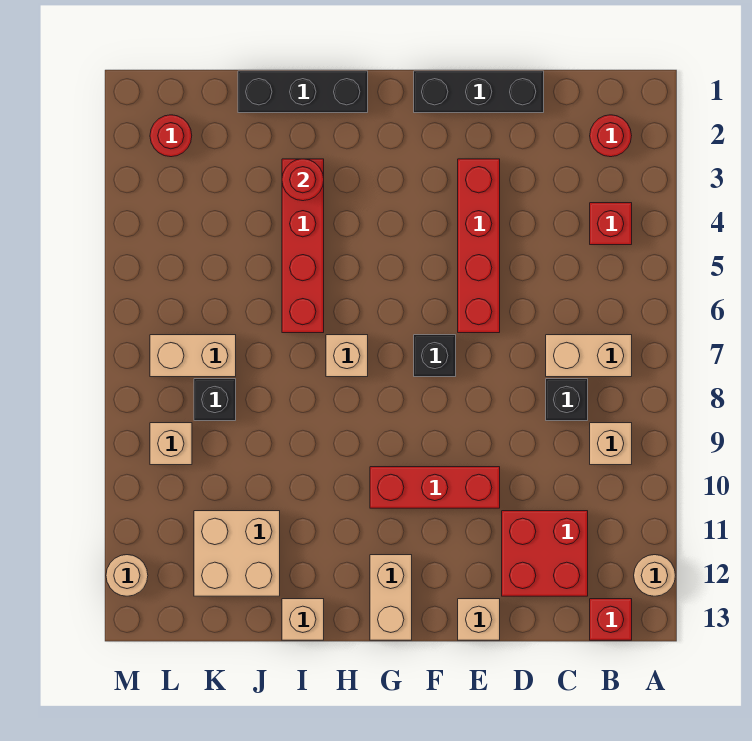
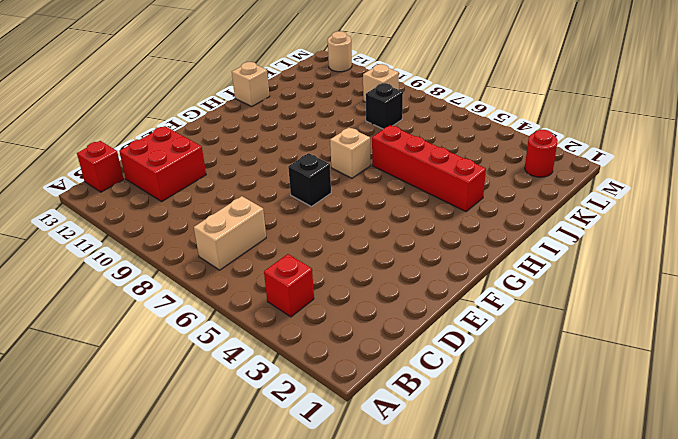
none -> tan round brick A12 level 1
none -> red round brick B2 level 1
none -> tan brick B9 level 1

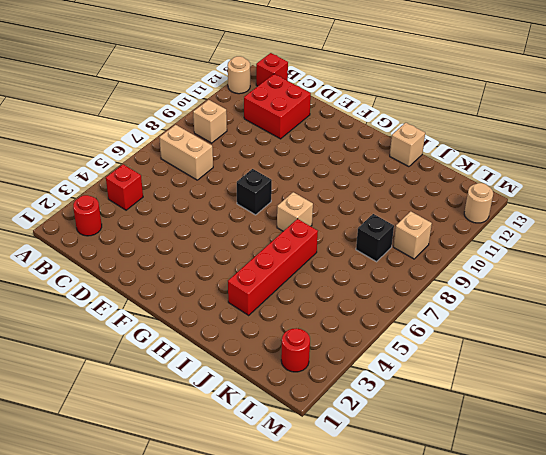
none -> black brick C8 level 1
none -> black brick D1:F1 level 1
none -> red brick E3:E6 level 1

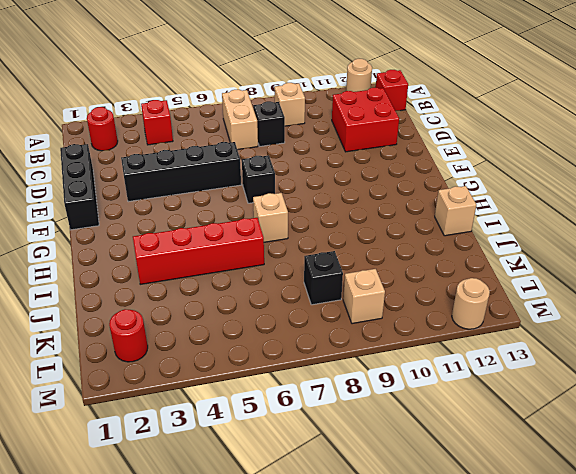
black brick E3:E6 level 1 -> red brick E3:E6 level 1
none -> red brick E10:G10 level 1
none -> tan brick E13 level 1
none -> tan brick G12:G13 level 1

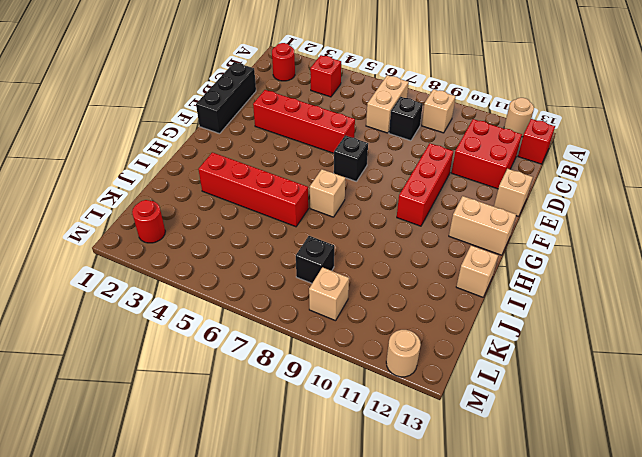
none -> black brick H1:J1 level 1
none -> tan brick J11:K12 level 1
none -> tan brick K7:L7 level 1

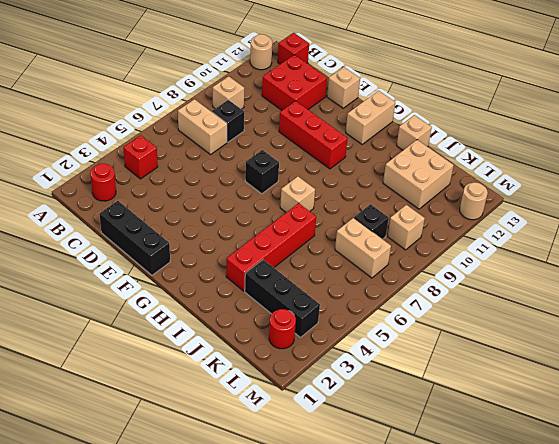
black brick J3:L3 level 1 -> black brick H1:J1 level 1
none -> red brick E3:E6 level 1
none -> red round brick I3 level 2

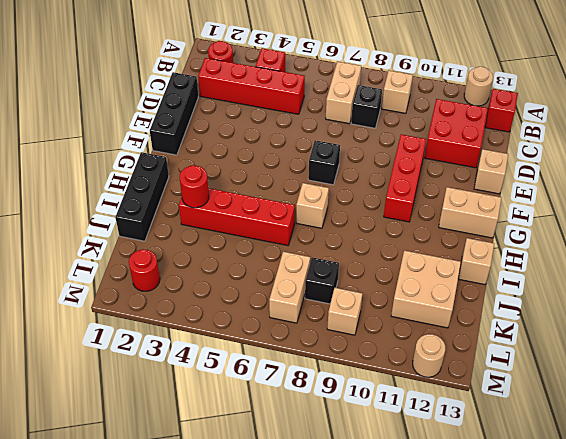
red brick C2:C5 level 1 -> red brick E3:E6 level 1

